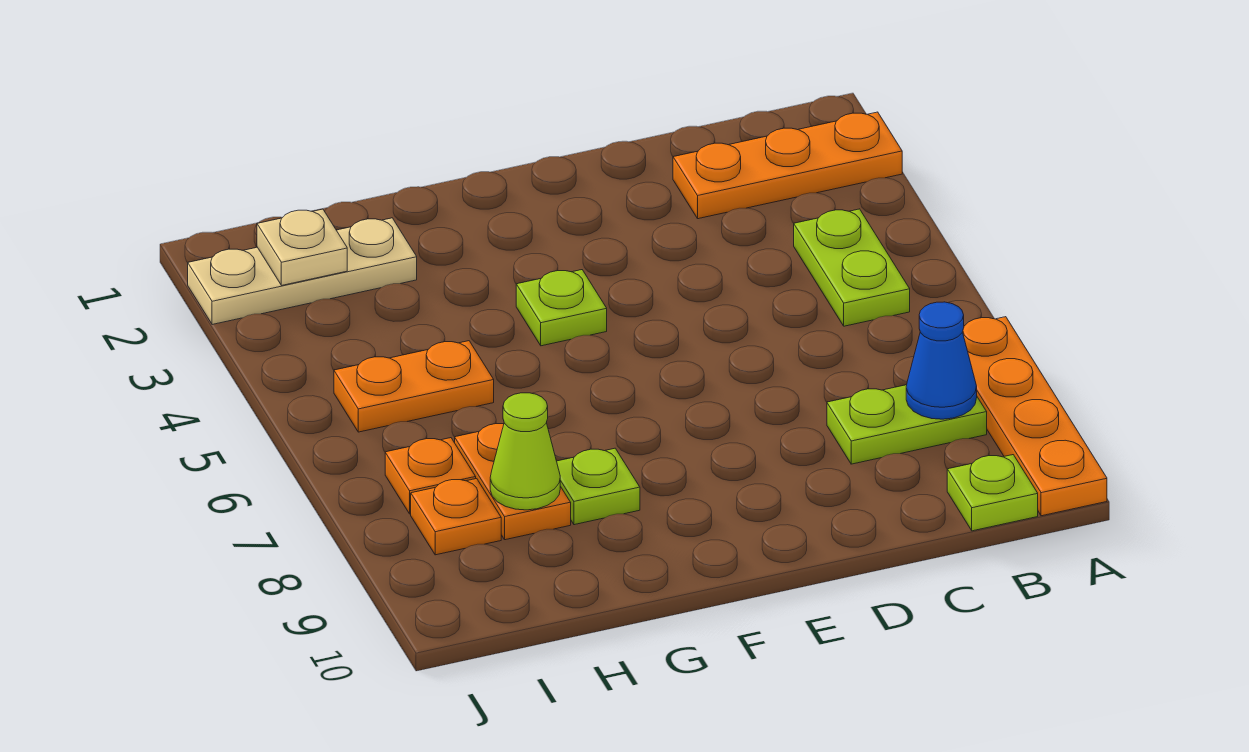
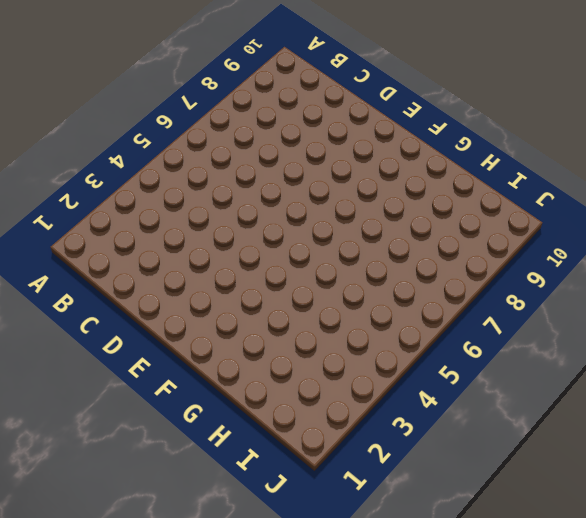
none -> orange plate A2:C2 level 1
none -> orange plate A7:A10 level 1
none -> lime plate B4:B5 level 1

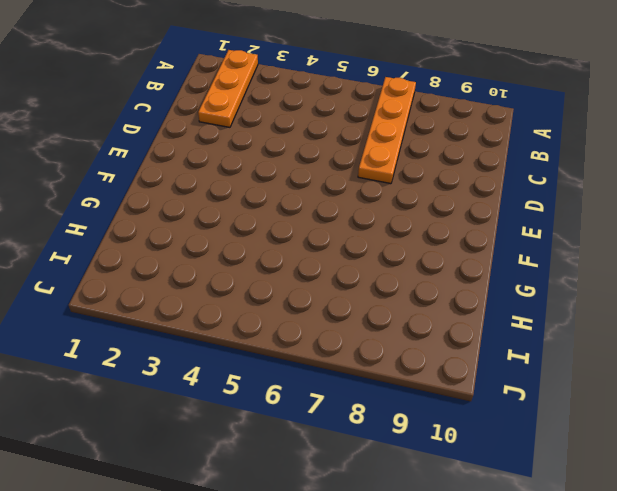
orange plate A7:D7 level 1 -> orange plate A7:A10 level 1
none -> lime plate B4:B5 level 1
none -> lime plate B8:C8 level 1
none -> lime plate B10 level 1

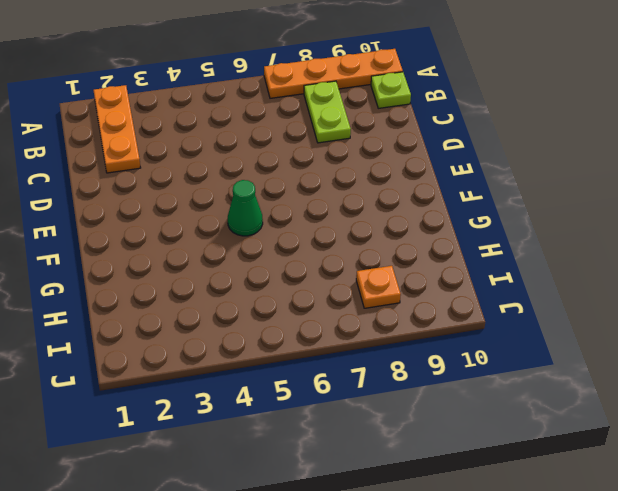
green cone F5 level 1 -> none
none -> lime plate B4:B5 level 1
none -> lime plate F4 level 1
none -> lime plate G8 level 1

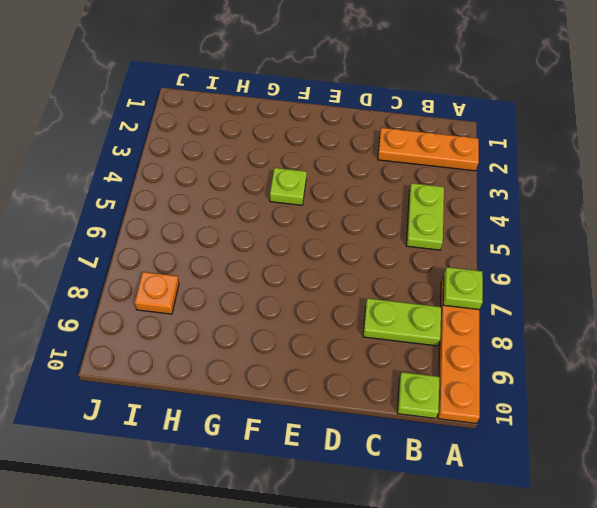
lime plate A7 level 2 -> lime plate G8 level 1
none -> tan plate H2:J2 level 1
none -> orange plate H5:I5 level 1
none -> orange plate H7:H8 level 1

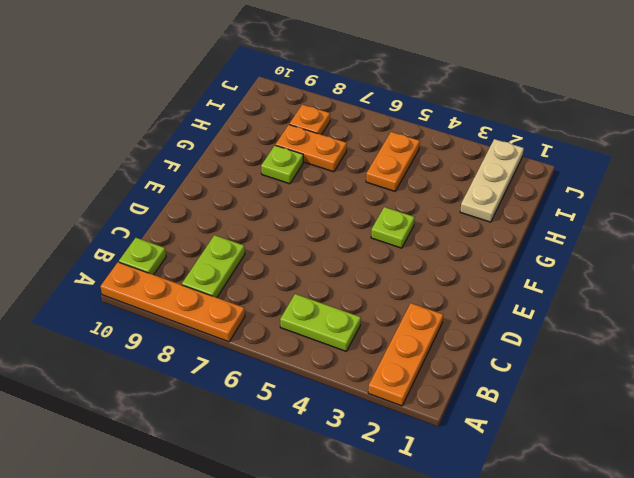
none -> orange plate I7 level 1
none -> blue cone B8 level 2
none -> lime cone H8 level 2

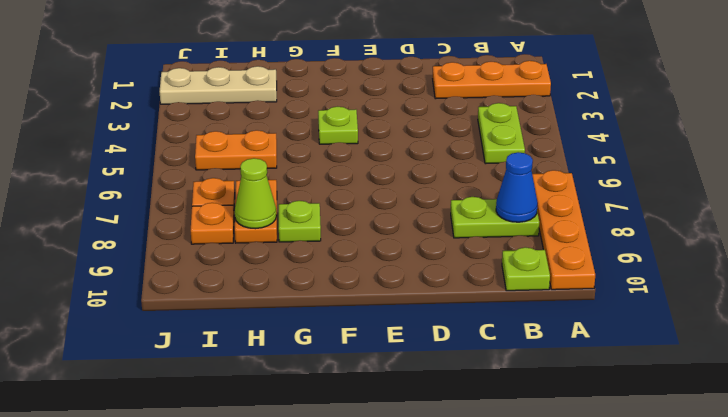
none -> tan plate I2 level 2

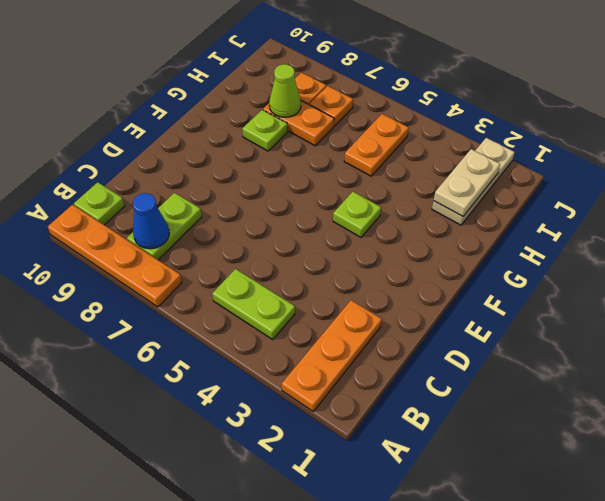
tan plate H2:I2 level 2 -> tan plate I2 level 2

